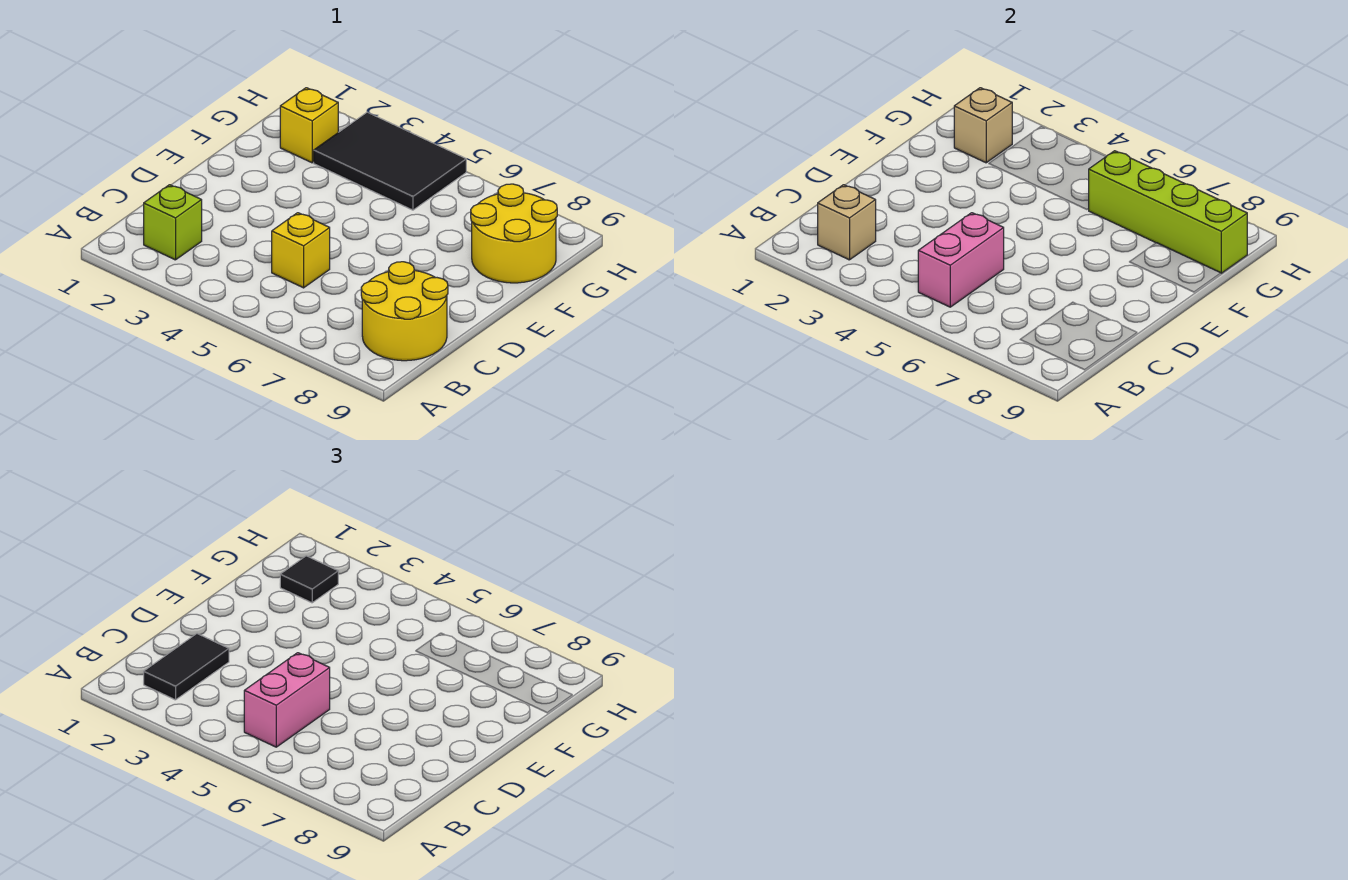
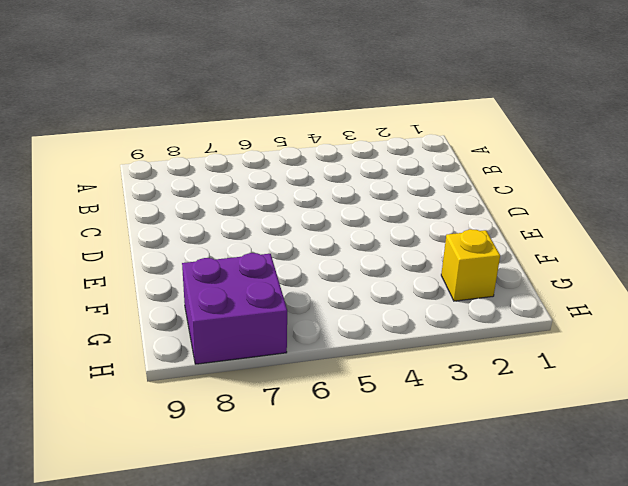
purple brick G7:H8 level 1 -> yellow round brick F8:G9 level 1
none -> lime brick B2 level 1
none -> yellow round brick B8:C9 level 1
none -> yellow brick C5 level 1

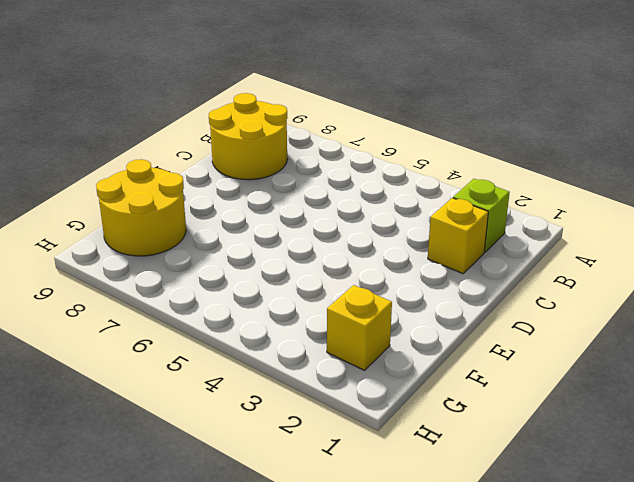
yellow brick C2 level 1 -> yellow brick C5 level 1
none -> black tile G3:H5 level 1
none -> tan brick B2 level 2
none -> pink brick B5:C5 level 2

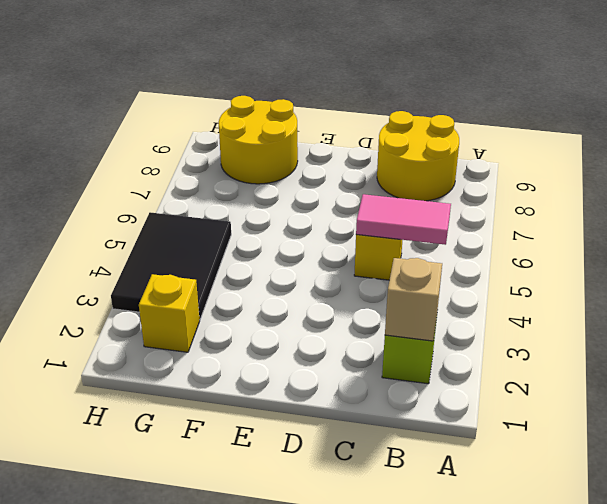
pink tile B5:C5 level 2 -> pink brick B5:C5 level 2
none -> tan brick G2 level 2
none -> lime brick G6:G9 level 2
none -> black tile B2:C2 level 3

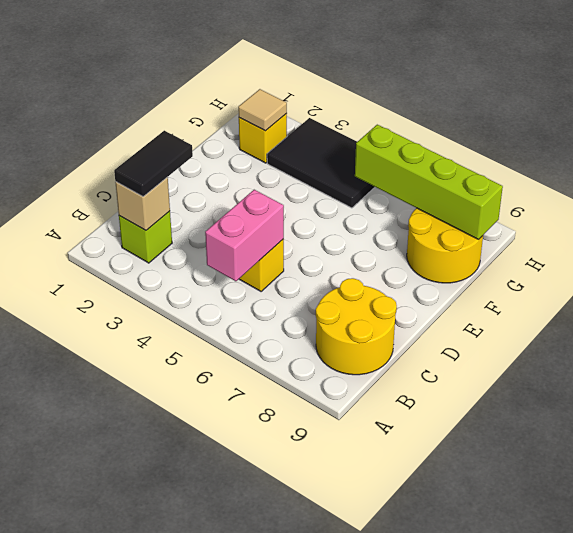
tan tile G2 level 2 -> tan brick G2 level 2
none -> pink brick B5:C5 level 3
none -> black tile G2 level 3

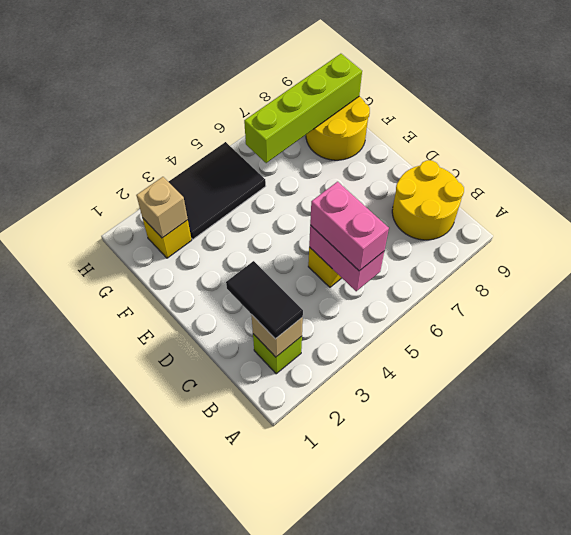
none -> black tile G2 level 3

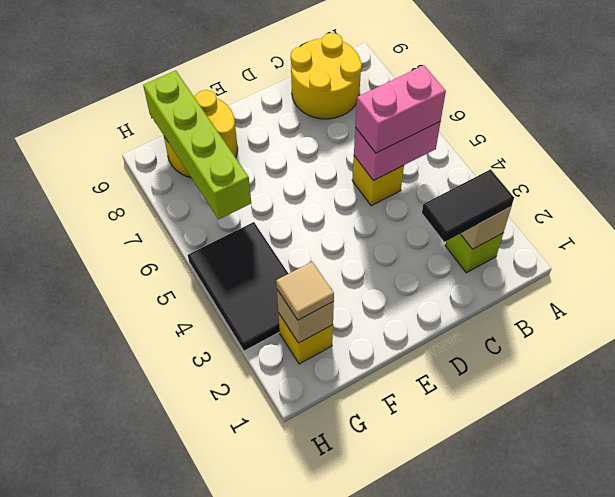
tan tile G2 level 3 -> black tile G2 level 3

